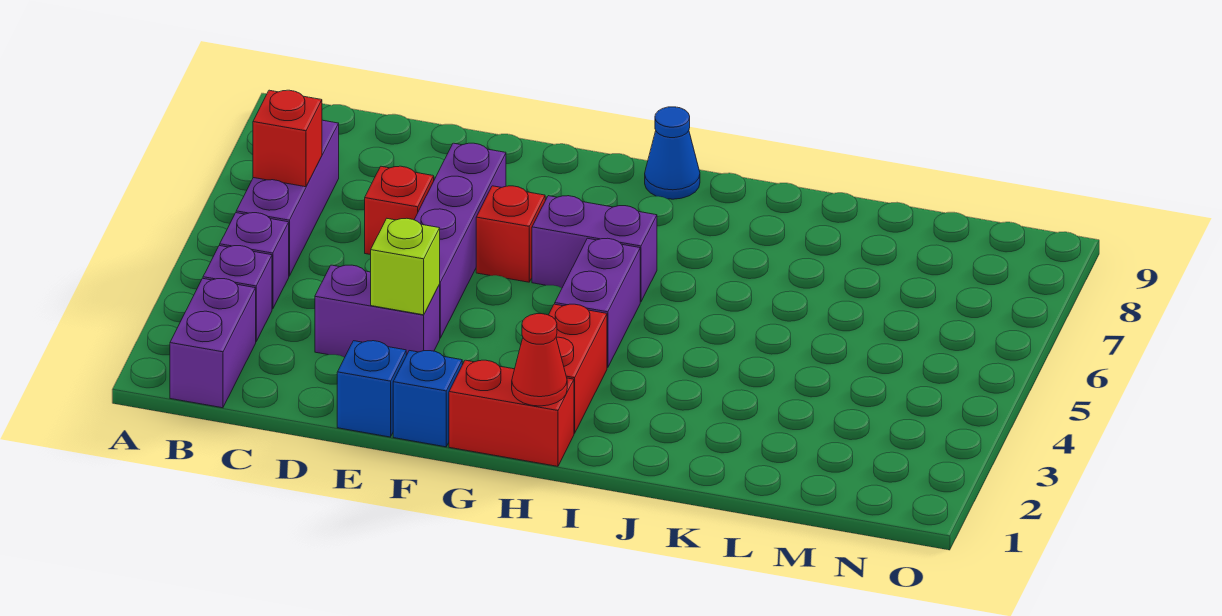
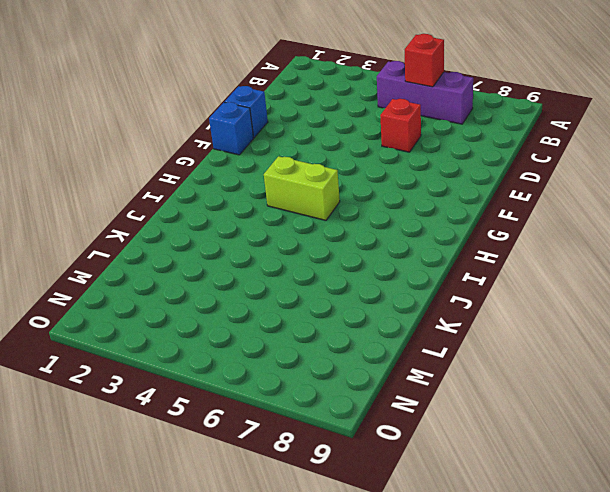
lime brick H4:H5 level 1 -> purple brick H4:H5 level 1
none -> purple brick B1:B2 level 1
none -> purple brick B3 level 1
none -> purple brick B4 level 1

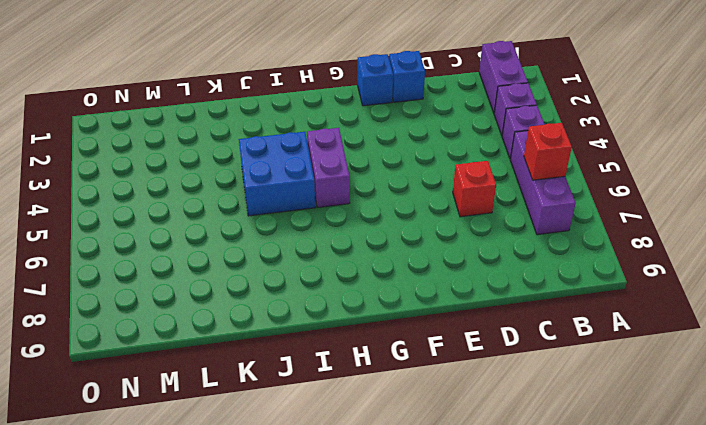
blue brick I4:J5 level 1 -> none
none -> purple brick D3:E3 level 1
none -> purple brick E4:E7 level 1
none -> red brick F6 level 1

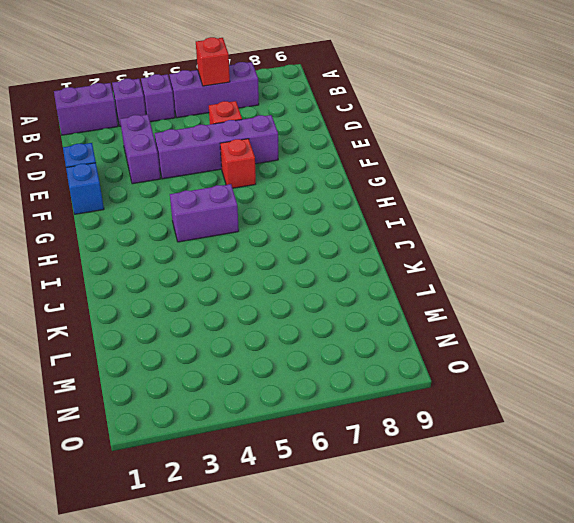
none -> red brick G1:H1 level 1
none -> purple brick G6:H6 level 1
none -> red brick H2:H3 level 1

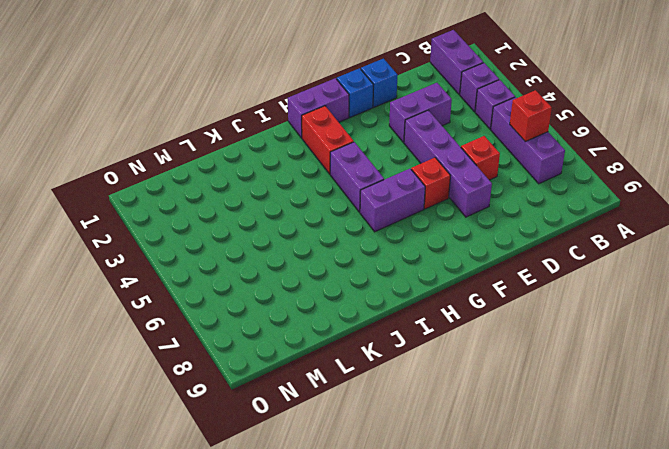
purple brick G1:H1 level 1 -> red brick G1:H1 level 1
none -> blue cone H9 level 1
none -> lime brick E3 level 2
none -> red cone H1 level 2

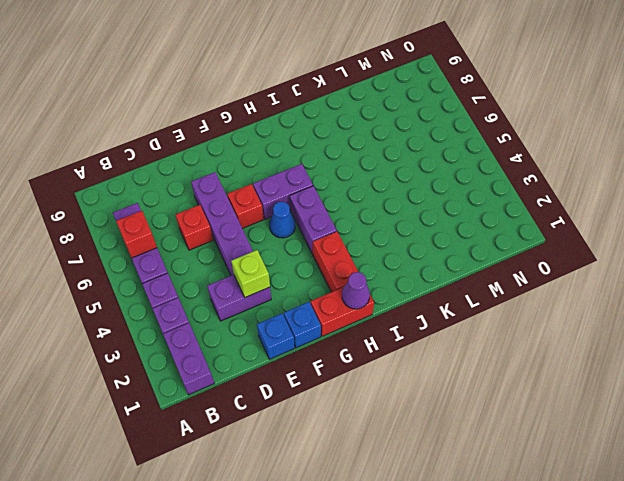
blue cone G5 level 1 -> blue cone H9 level 1
purple cone H1 level 2 -> red cone H1 level 2

